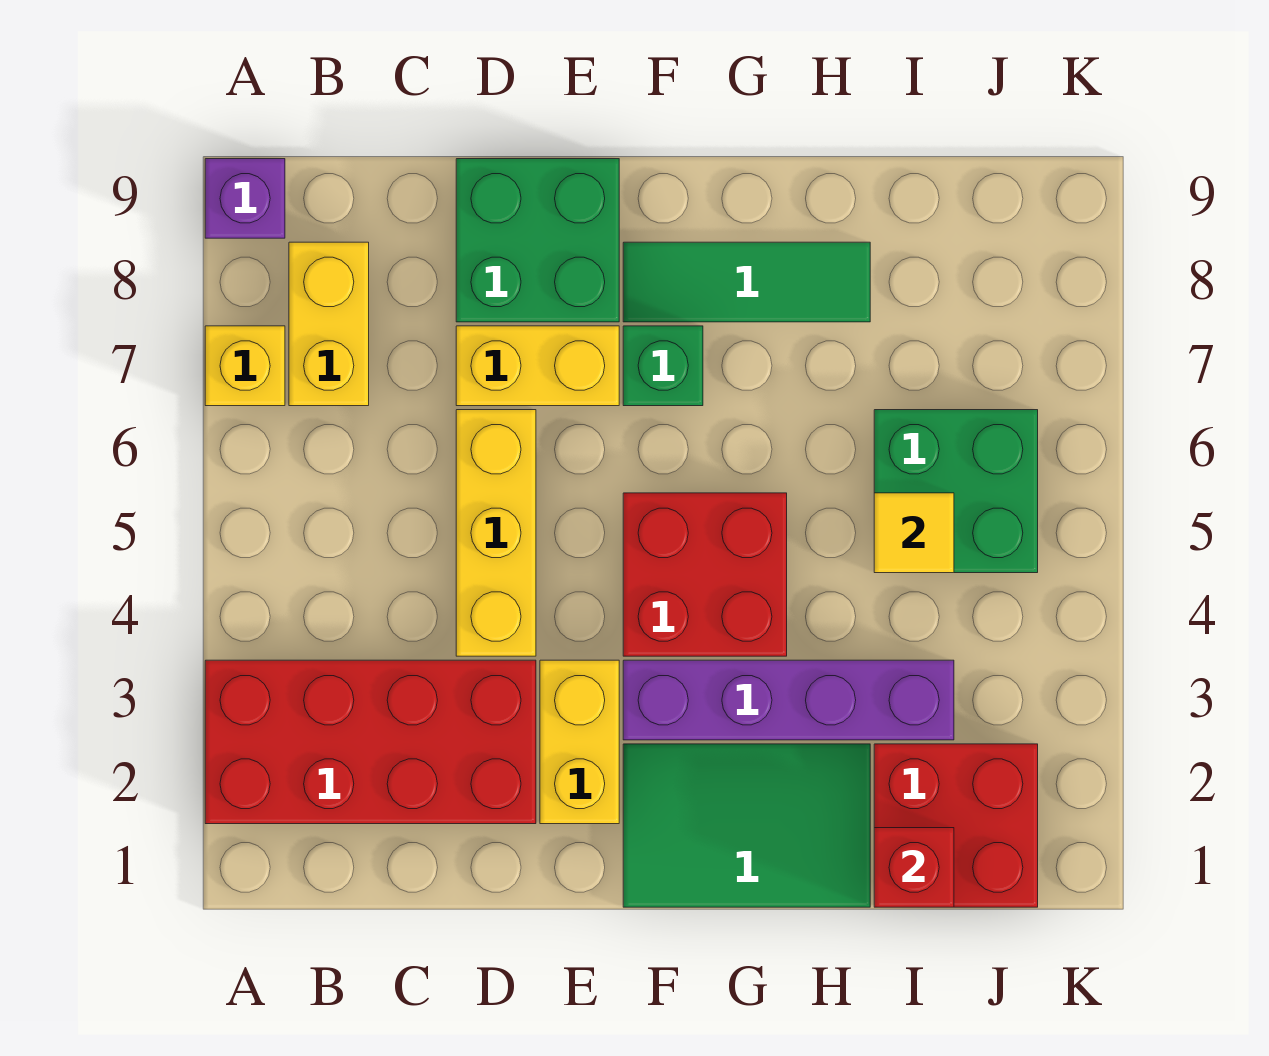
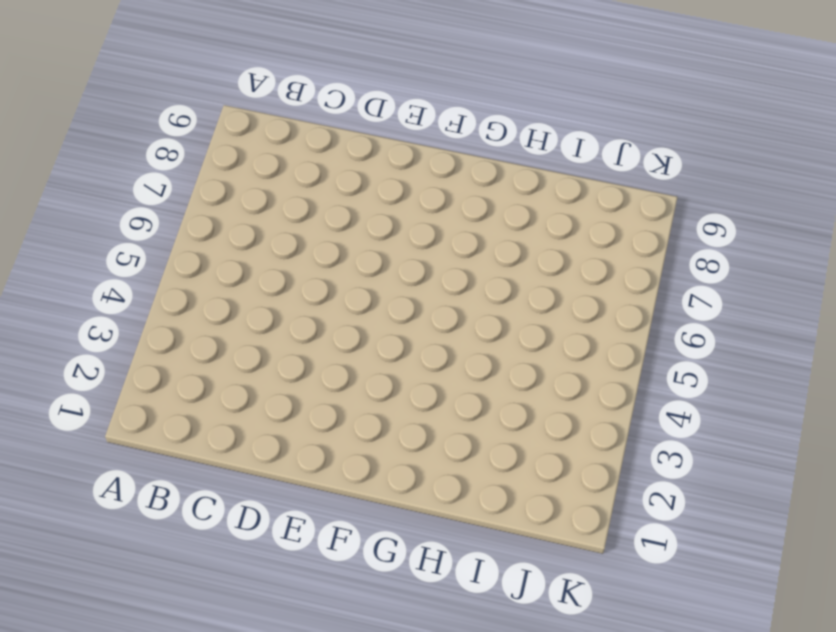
none -> red brick A2:D3 level 1
none -> yellow brick A7 level 1
none -> purple brick A9 level 1

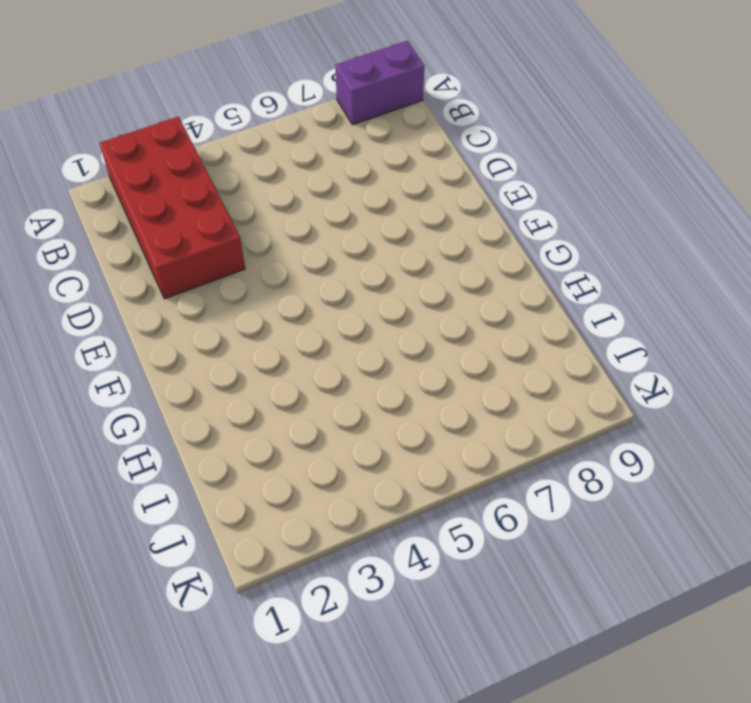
purple brick A8:A9 level 1 -> purple brick A9 level 1
none -> yellow brick A7 level 1
none -> yellow brick B7:B8 level 1
none -> yellow brick D4:D6 level 1

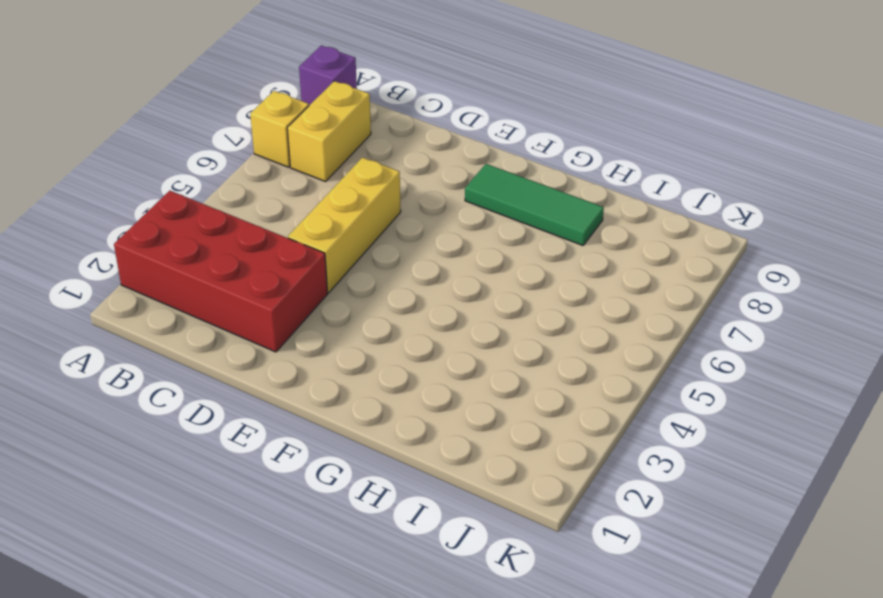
none -> yellow brick D7:E7 level 1
none -> green brick D8:E9 level 1
none -> yellow brick E2:E3 level 1

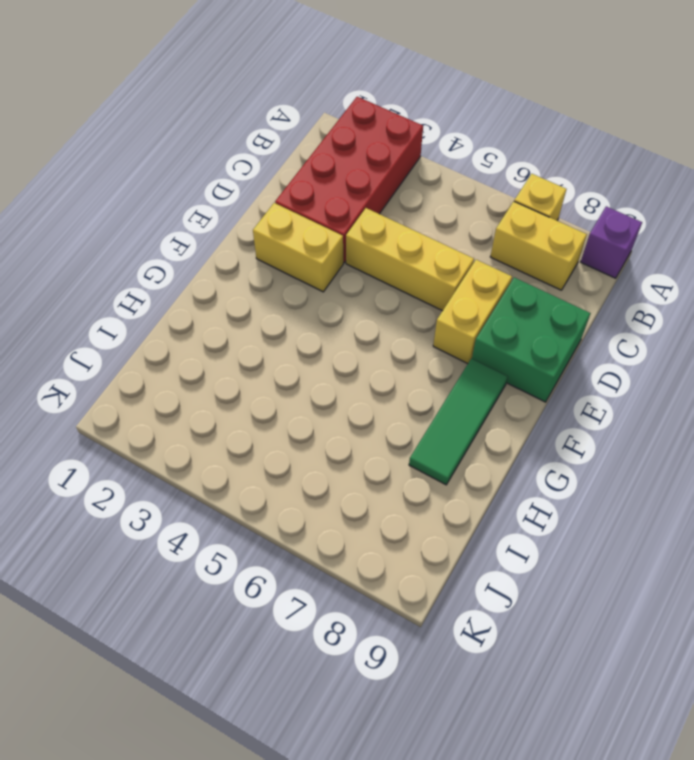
none -> green tile F1:H2 level 1
none -> purple brick F3:I3 level 1
none -> red brick F4:G5 level 1

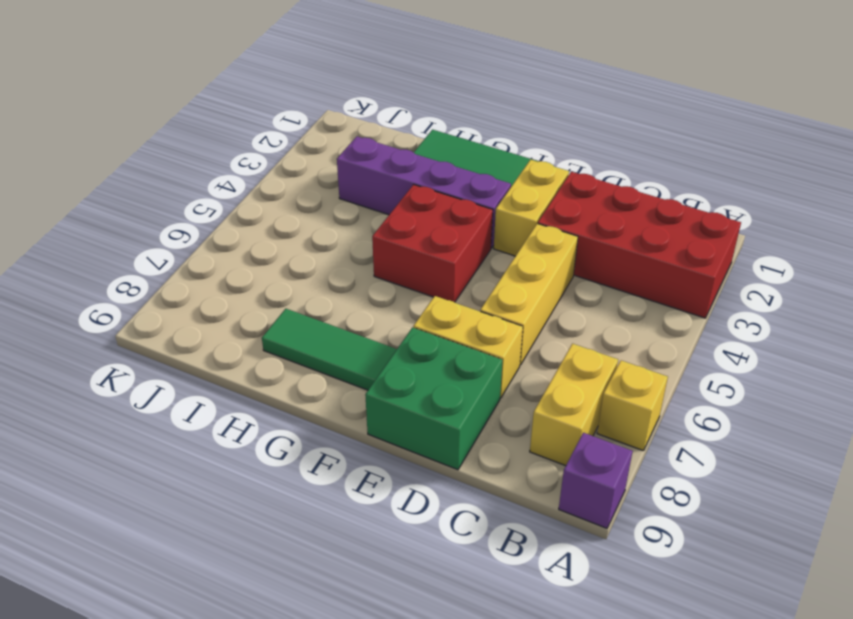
none -> green brick F7 level 1
none -> red brick I1:J2 level 1
none -> green brick I5:J6 level 1

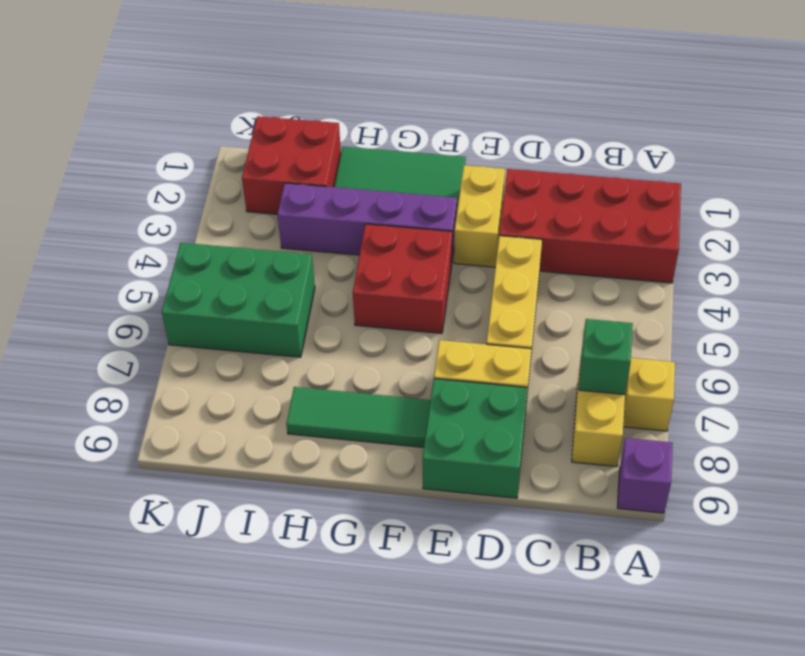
green brick B7 level 2 -> green brick F7 level 1
green brick I5:K6 level 1 -> green brick I5:J6 level 1
none -> red brick I1 level 2
none -> yellow tile I5 level 2

